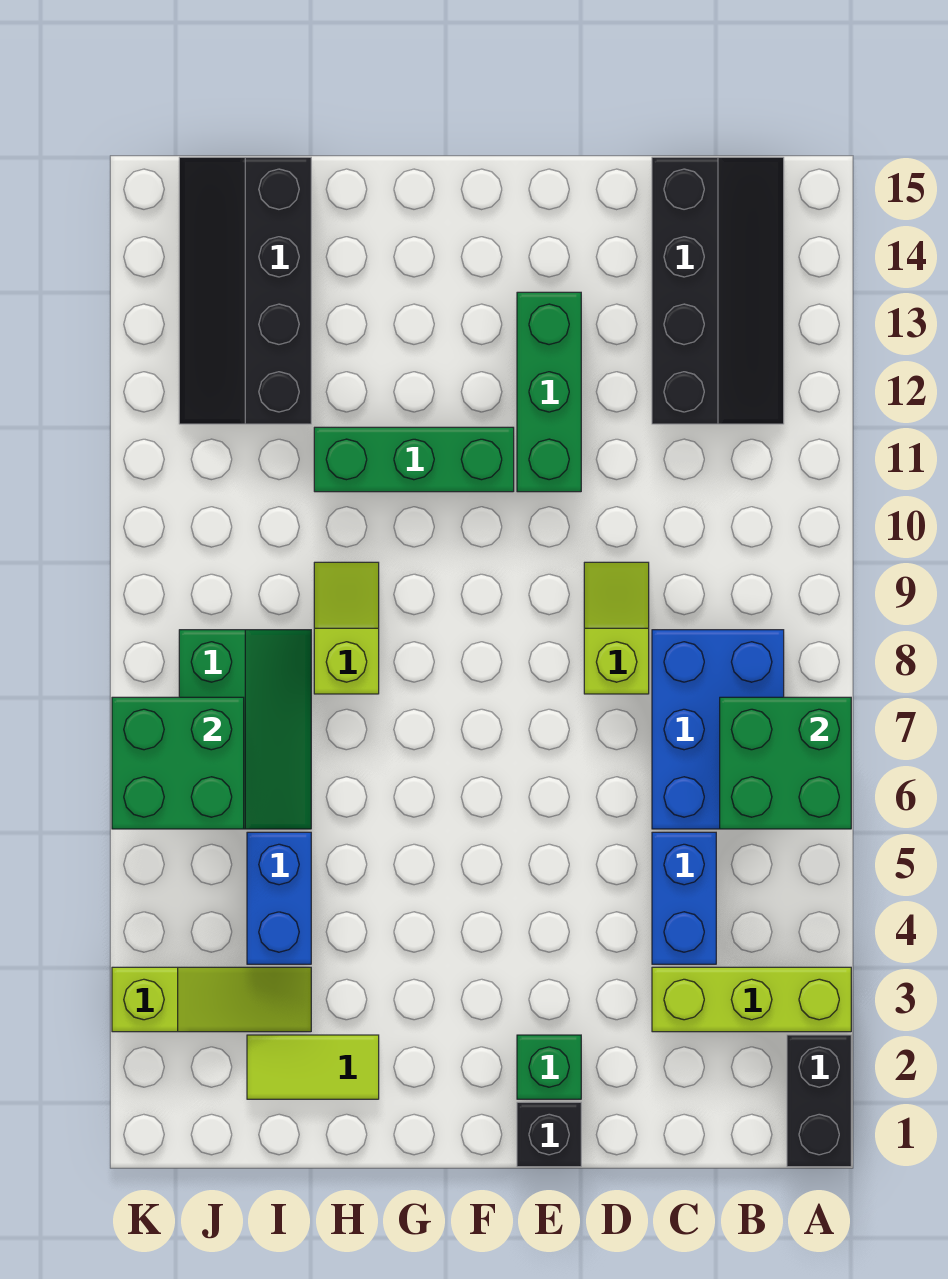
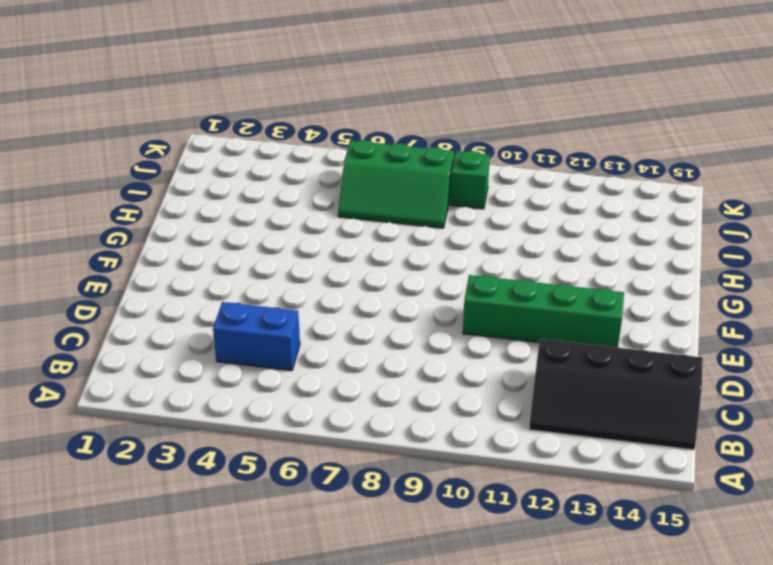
green brick E10:E13 level 1 -> green brick E11:E13 level 1
green brick J9 level 1 -> green brick E2 level 1
none -> black brick A1:A2 level 1
none -> lime brick A3:C3 level 1
none -> blue brick B6:C8 level 1

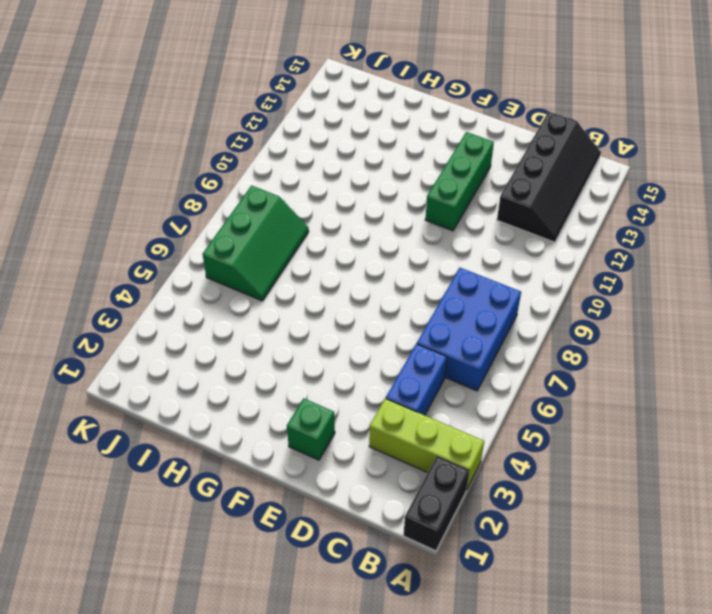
none -> lime slope D8:D9 level 1 top 8
none -> black brick E1 level 1
none -> green brick F11:H11 level 1

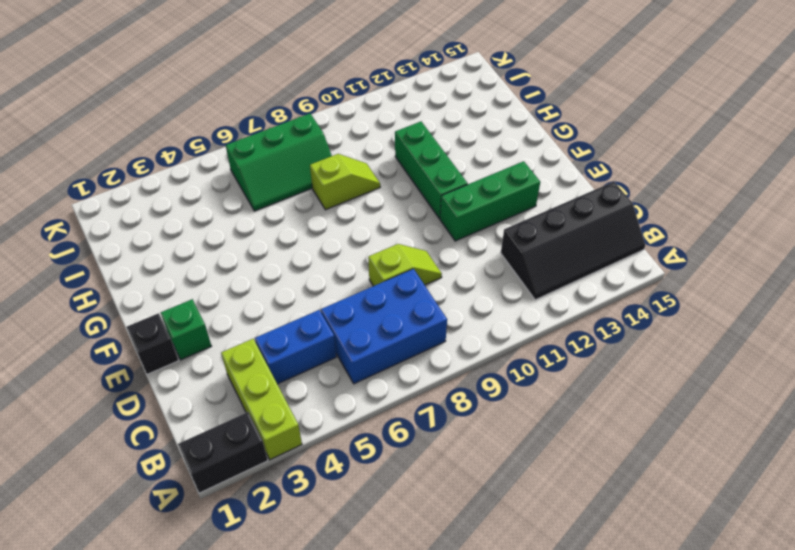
none -> lime tile H2:I2 level 1
none -> lime slope I3:K3 level 1 top K
none -> blue brick I4:I5 level 1

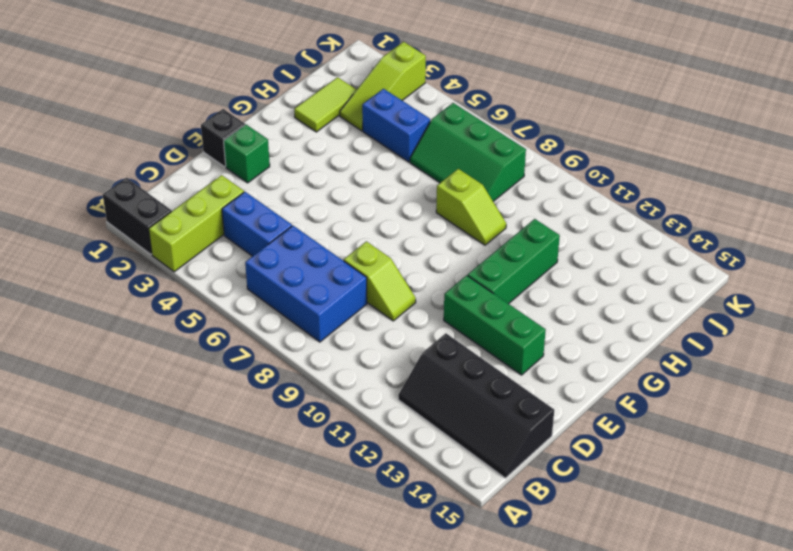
none -> black slope I12:J15 level 1 top I
none -> green brick A6:B7 level 2
none -> green brick J6:K7 level 2

